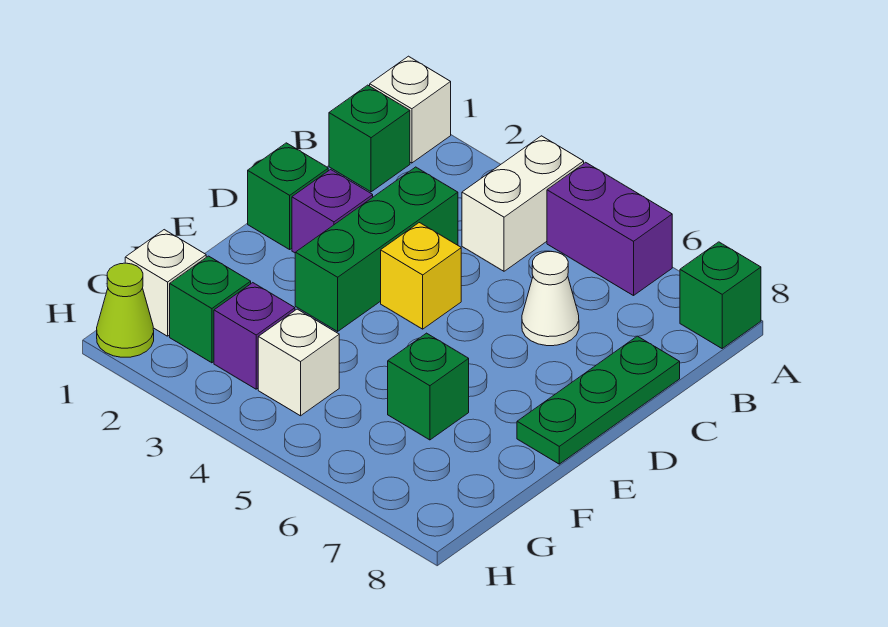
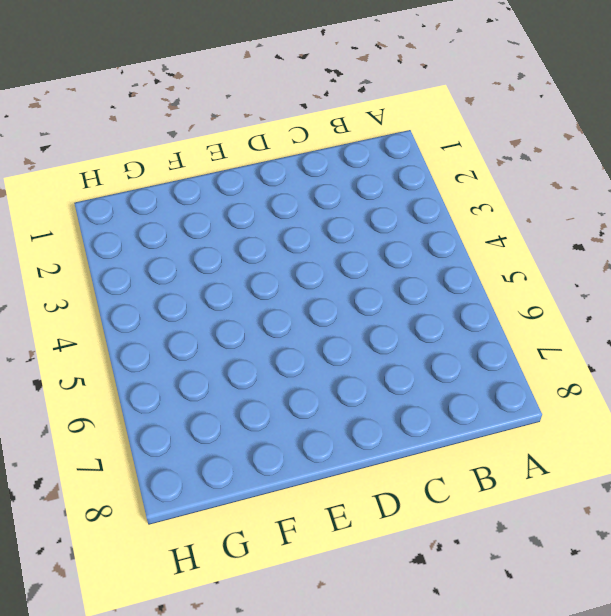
none -> white brick A1 level 1
none -> white brick A4:B4 level 1
none -> purple brick A5:A6 level 1

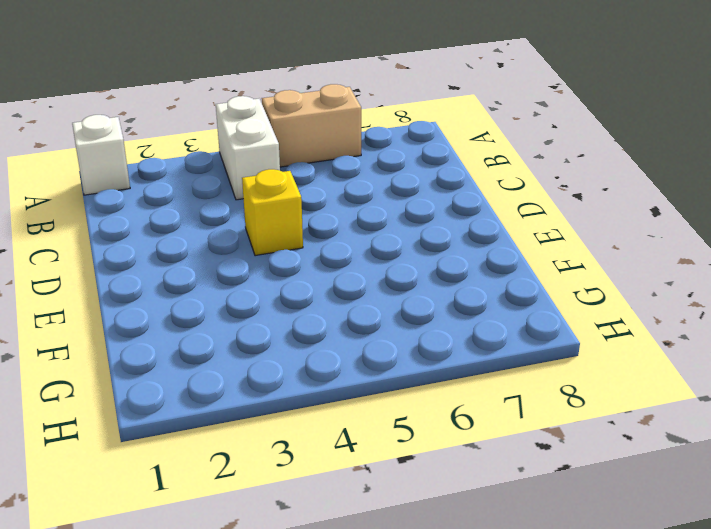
tan brick A5:A6 level 1 -> purple brick A5:A6 level 1
none -> green brick A8 level 1
none -> green brick B1 level 1
none -> green brick C3:E3 level 1

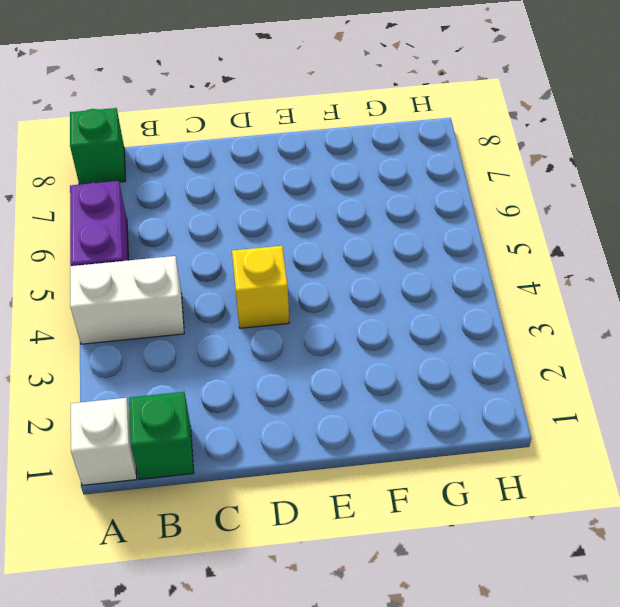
none -> green brick C3:E3 level 1
none -> white cone C6 level 1
none -> green plate C8:E8 level 1

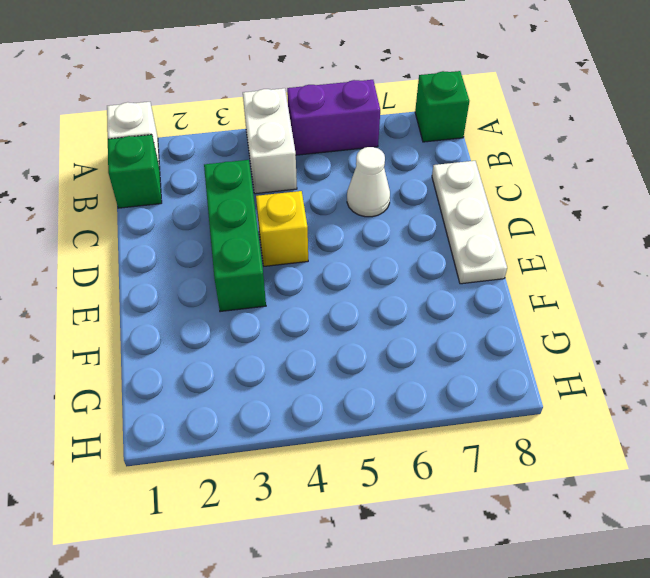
white plate C8:E8 level 1 -> green plate C8:E8 level 1
none -> green brick D1 level 1
none -> purple brick D2 level 1
none -> green brick F6 level 1

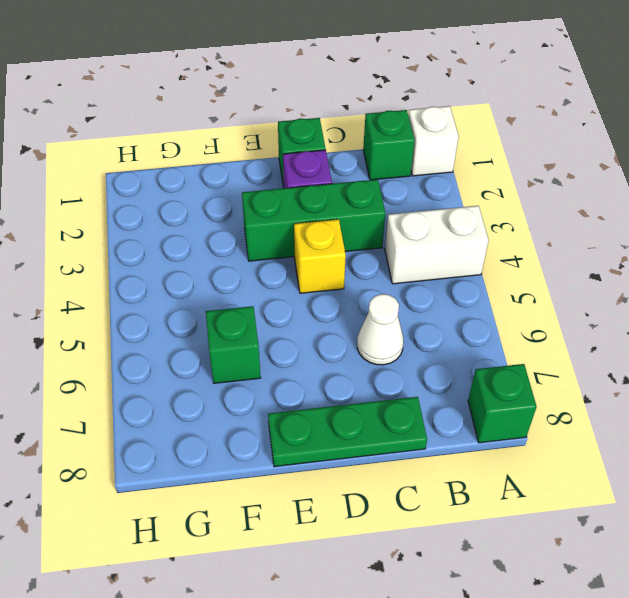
none -> purple brick A5:A6 level 1
none -> white brick G1 level 1
none -> green brick G2 level 1

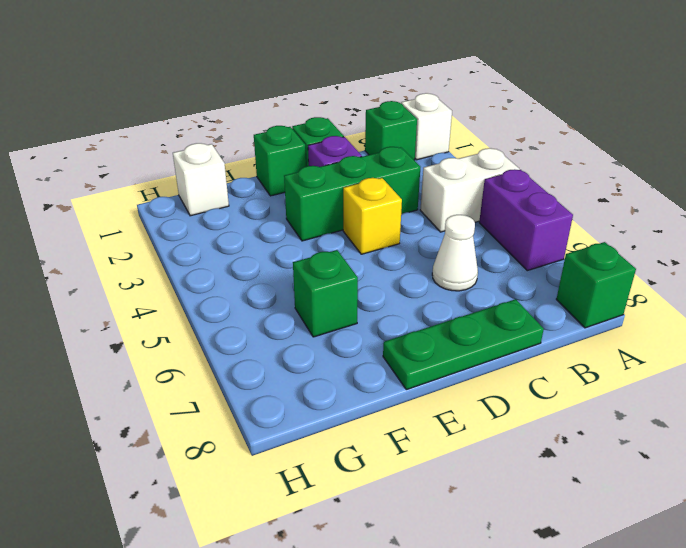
green brick E1 level 1 -> green brick G2 level 1
none -> purple brick G3 level 1
none -> white brick G4 level 1
none -> lime cone H1 level 1

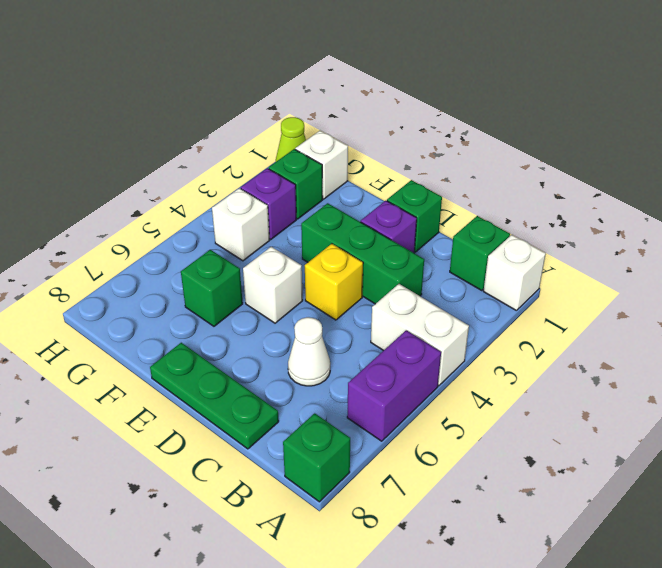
white brick E5 level 1 -> none

